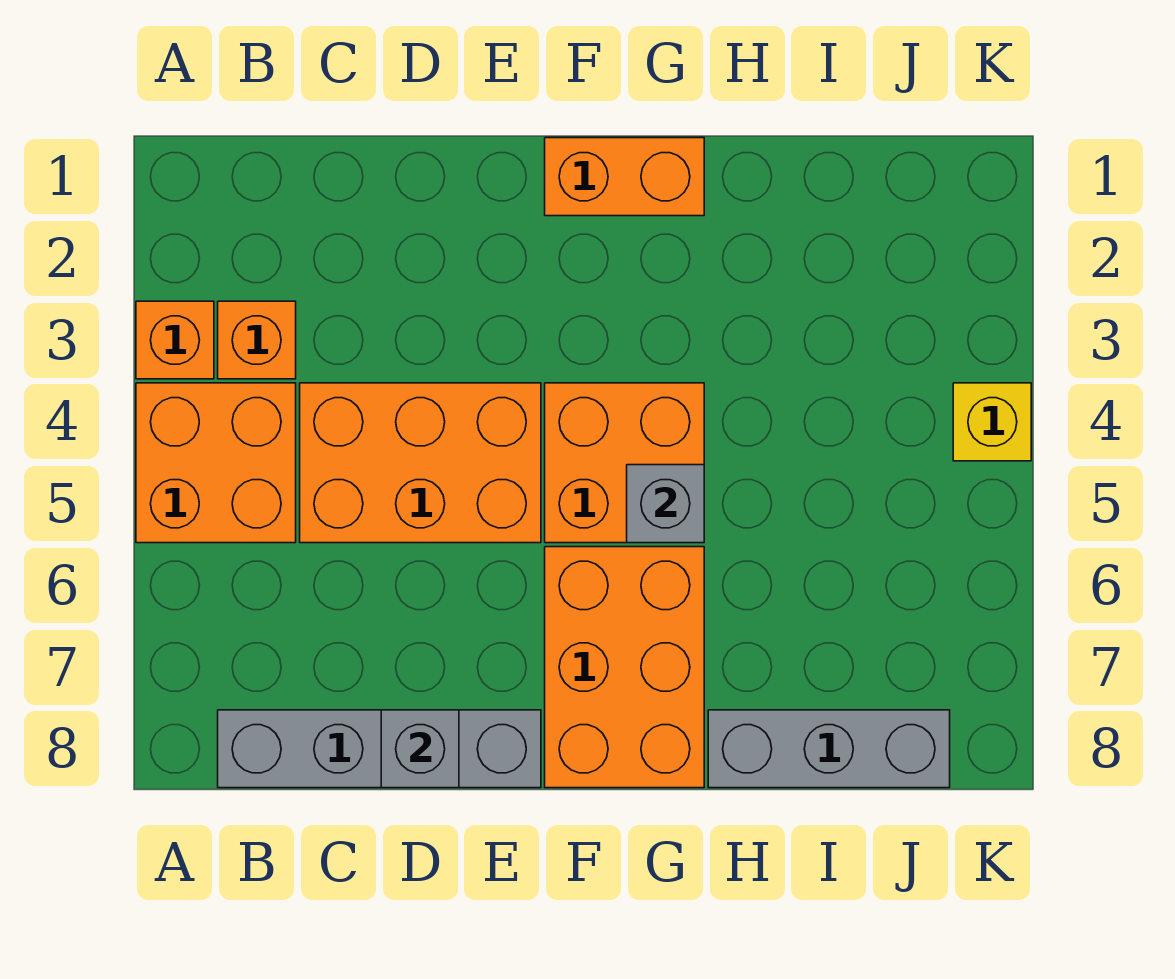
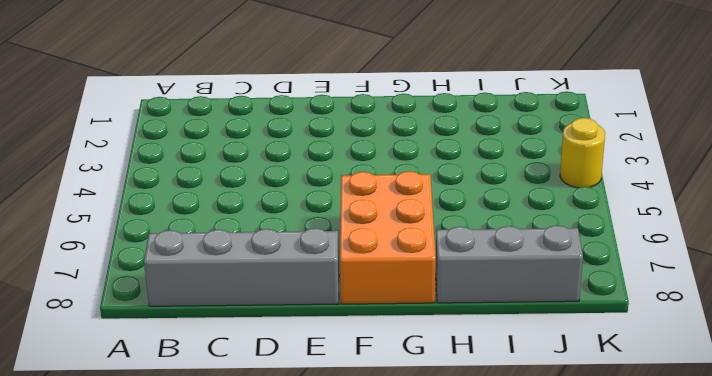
yellow round brick K4 level 1 -> yellow brick K4 level 1
none -> orange brick A3 level 1
none -> orange brick A4:B5 level 1
none -> orange brick B3 level 1

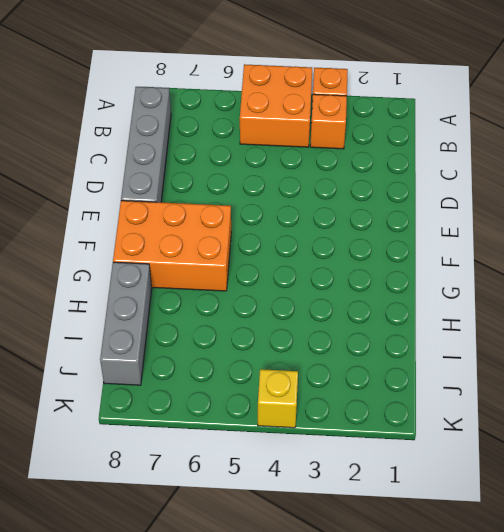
none -> orange brick C4:E5 level 1
none -> orange brick F1:G1 level 1
none -> orange brick F4:G5 level 1

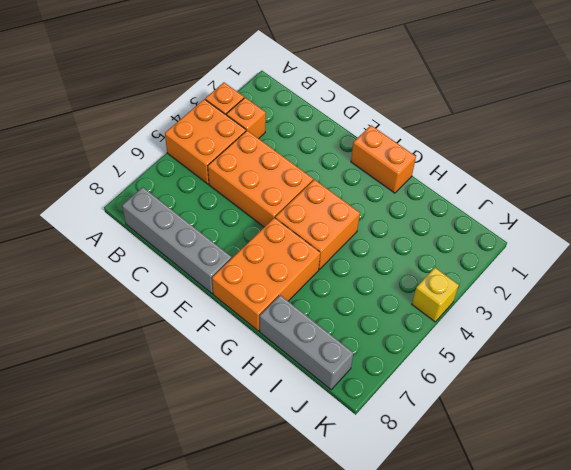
none -> grey brick D8 level 2
none -> grey brick G5 level 2

